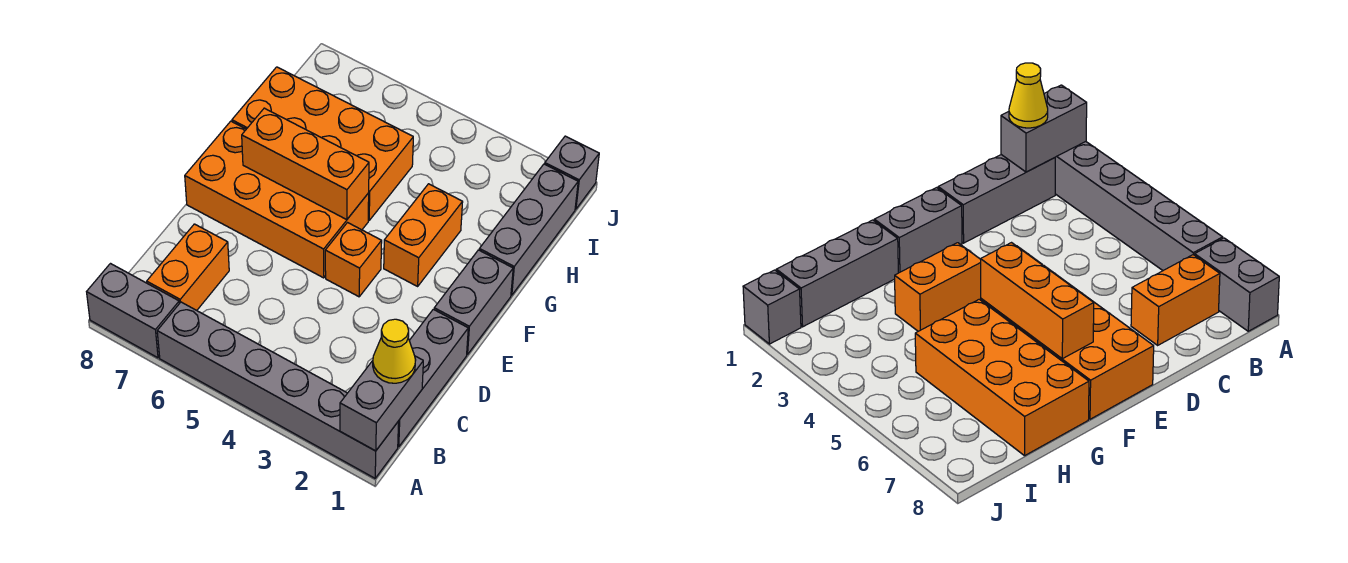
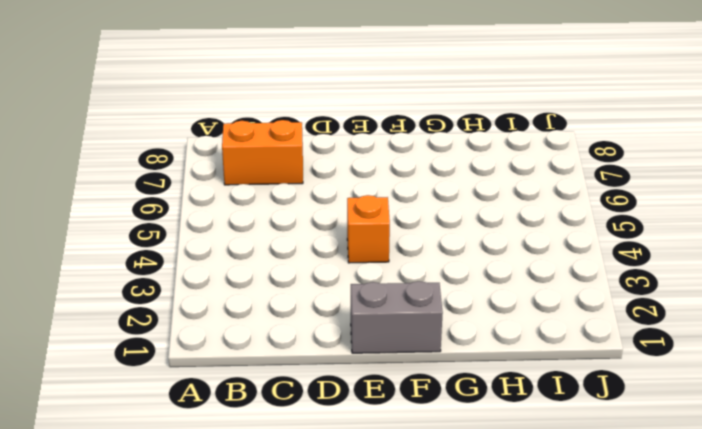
none -> grey brick A1:A6 level 1
none -> grey brick A7:A8 level 1
none -> grey brick B1:D1 level 1

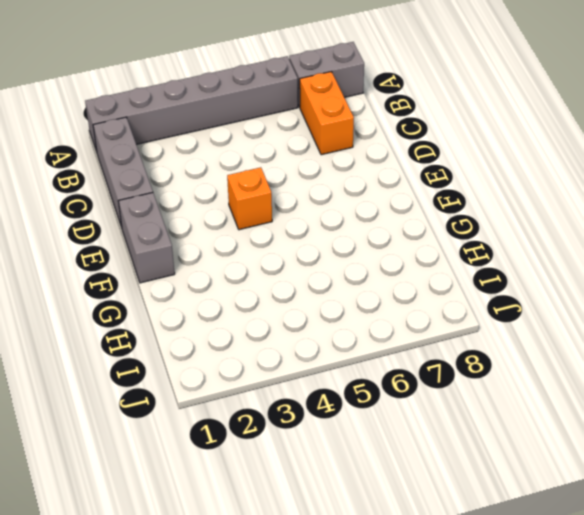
none -> orange brick E5:F8 level 1
none -> orange brick F3:G3 level 1
none -> grey brick G1:I1 level 1

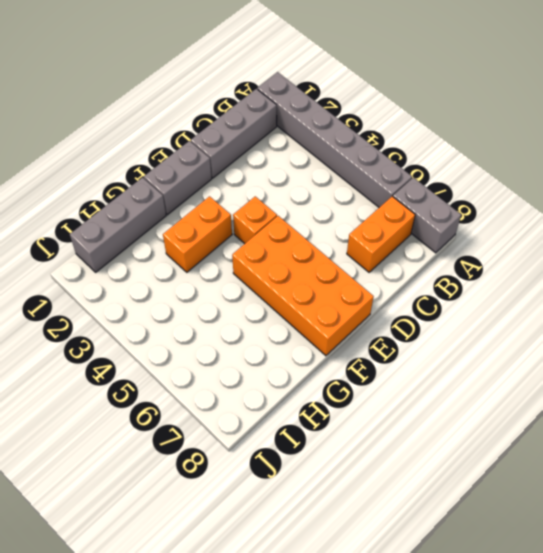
none -> orange brick G5:H8 level 1
none -> grey brick J1 level 1
none -> grey brick A1:B1 level 2

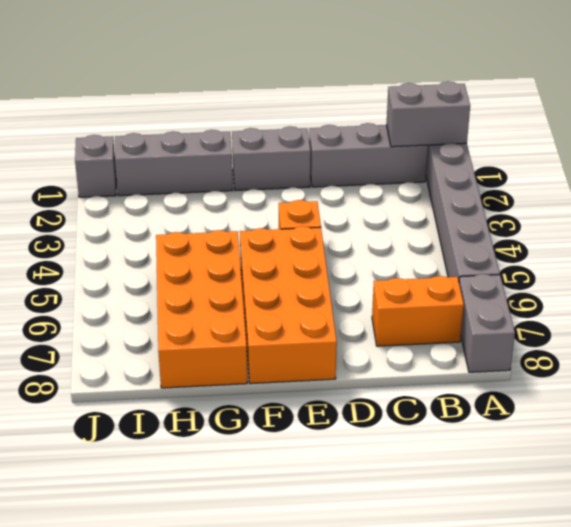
none -> orange brick F3:G3 level 1
none -> orange brick F5:F7 level 2
none -> yellow cone B1 level 3

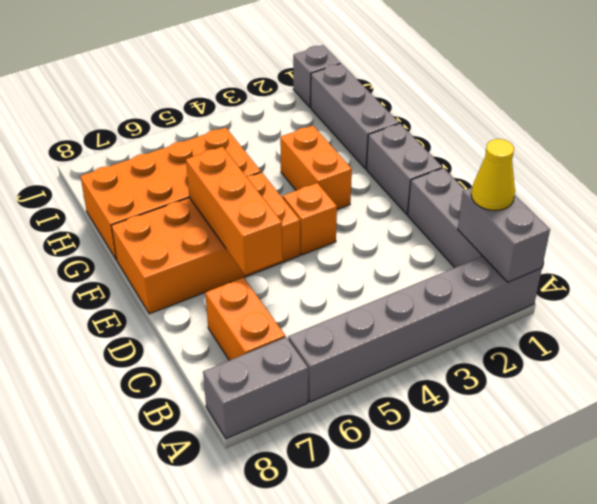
orange brick D6:F6 level 2 -> orange brick F5:F7 level 2

